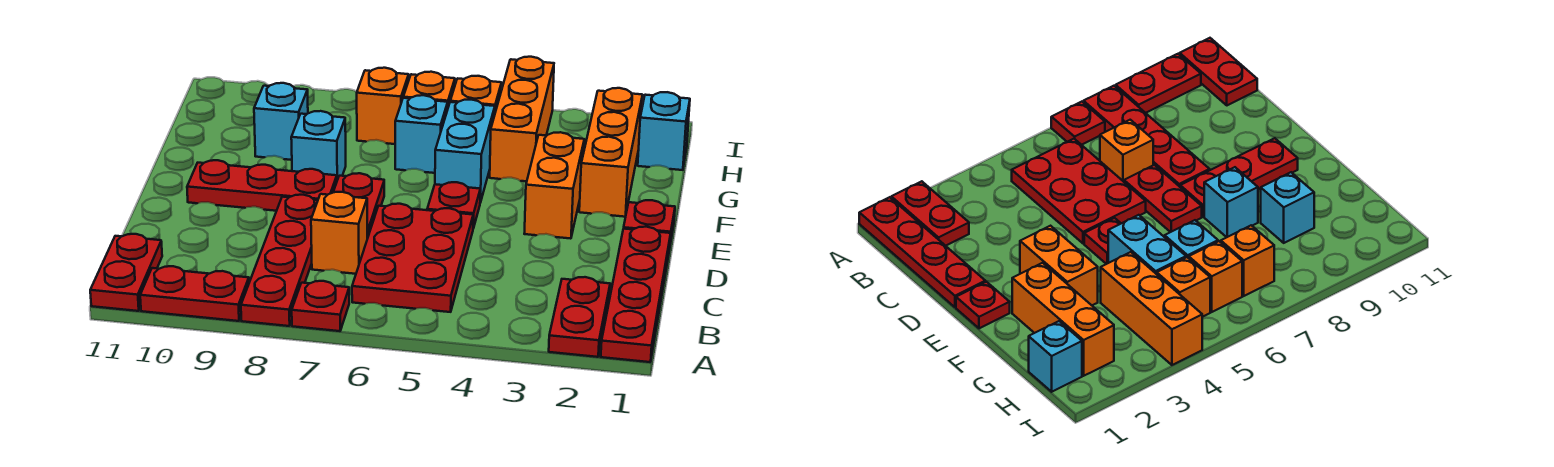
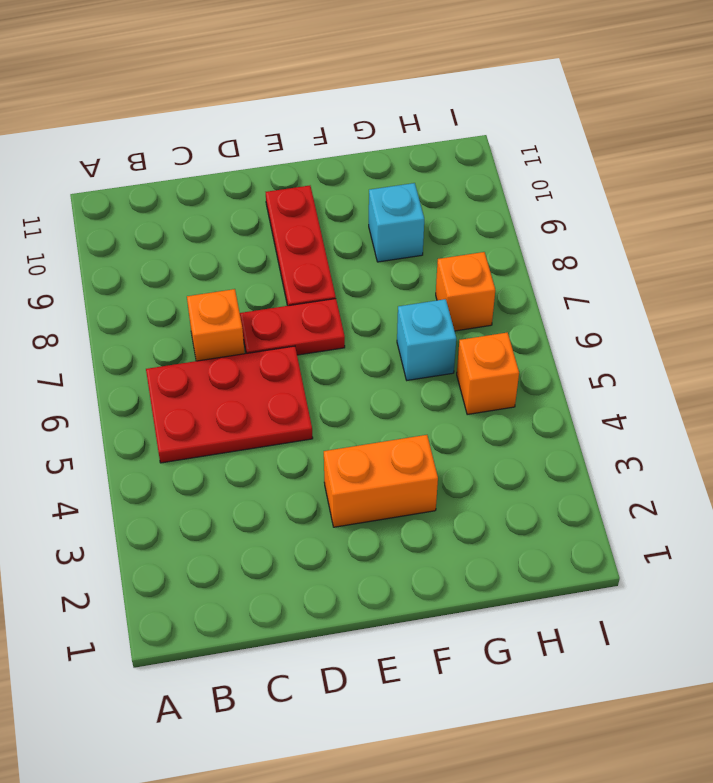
none -> red plate A1:D1 level 1
none -> red plate A2:B2 level 1
none -> red plate A7 level 1

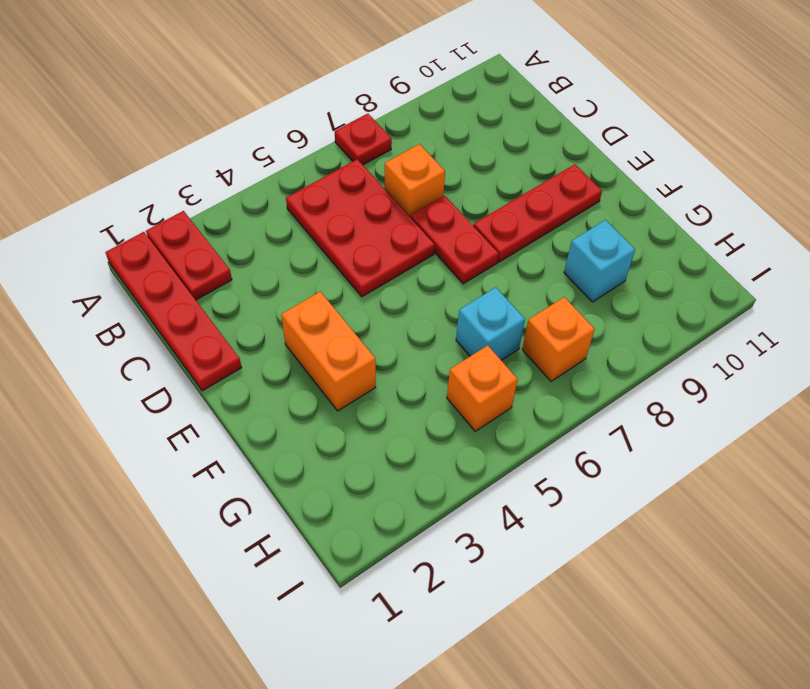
none -> red plate A8:D8 level 1
none -> red plate A9:A10 level 1
none -> red plate A11:B11 level 1

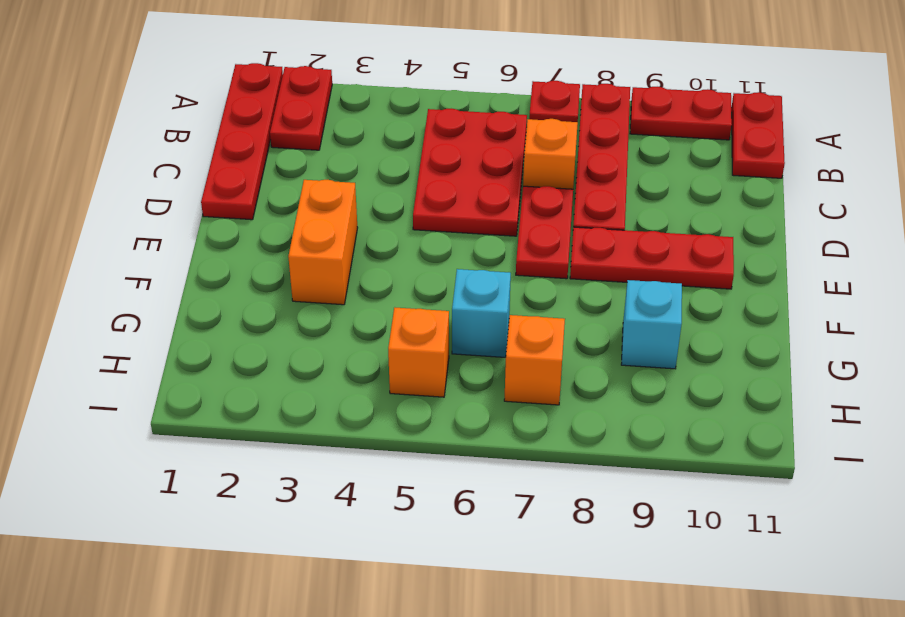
none -> red plate E1 level 1
none -> red plate E5 level 1
none -> orange brick F2:H2 level 1

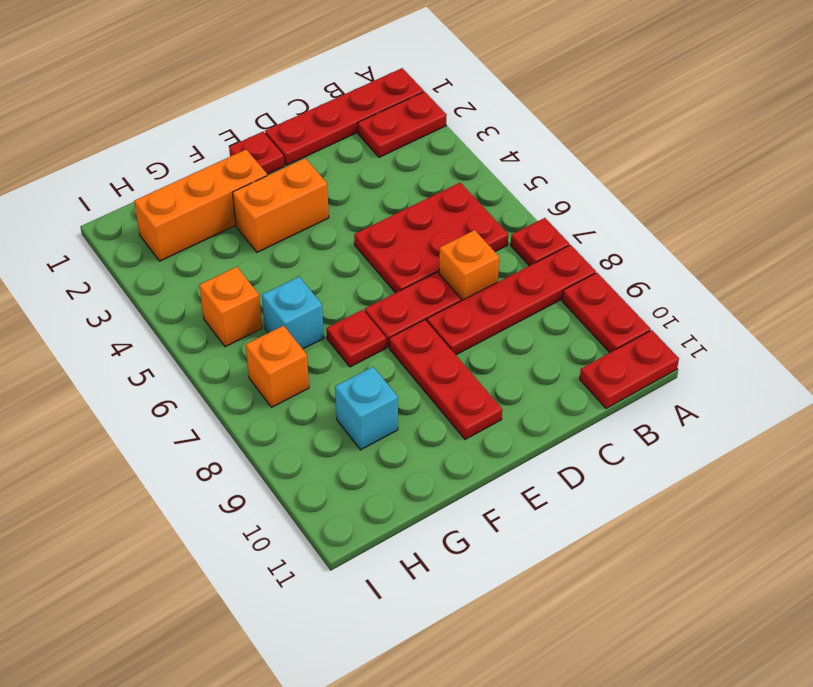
red plate F7 level 1 -> red plate E5 level 1
none -> cyan brick F5:G5 level 1
none -> cyan brick F8 level 1
none -> orange brick G4:I4 level 1

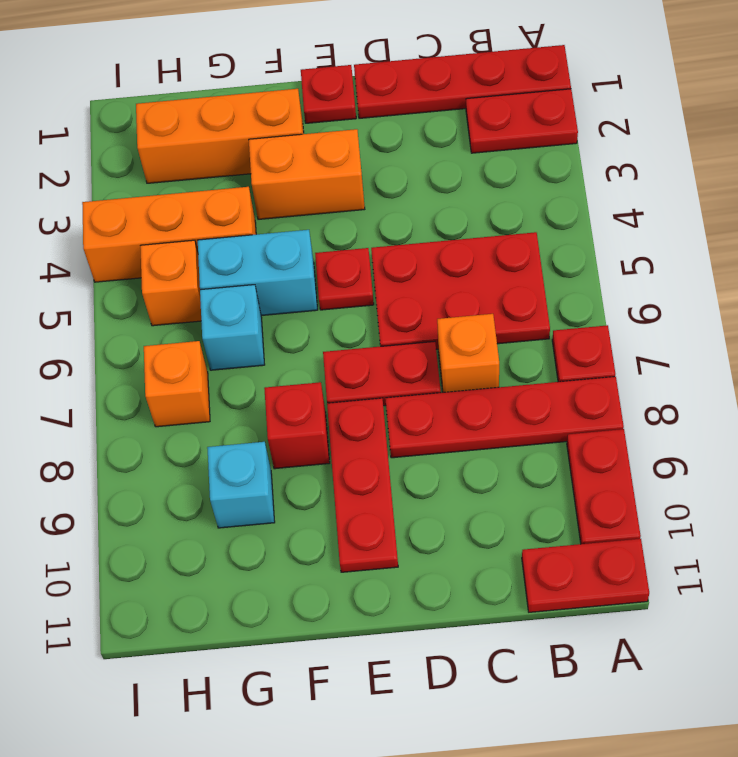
red brick F8 level 1 -> cyan brick F8 level 1
none -> cyan brick H1 level 1
none -> orange brick H6 level 1

